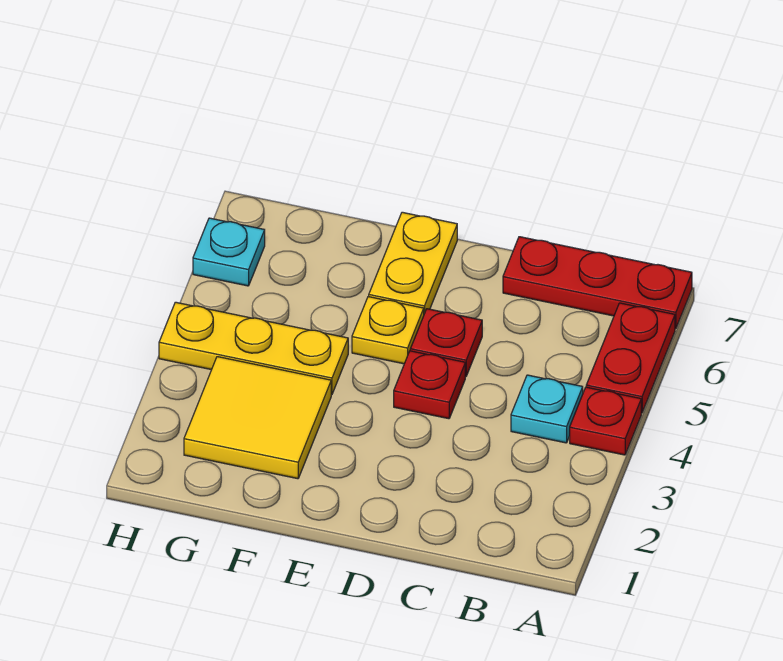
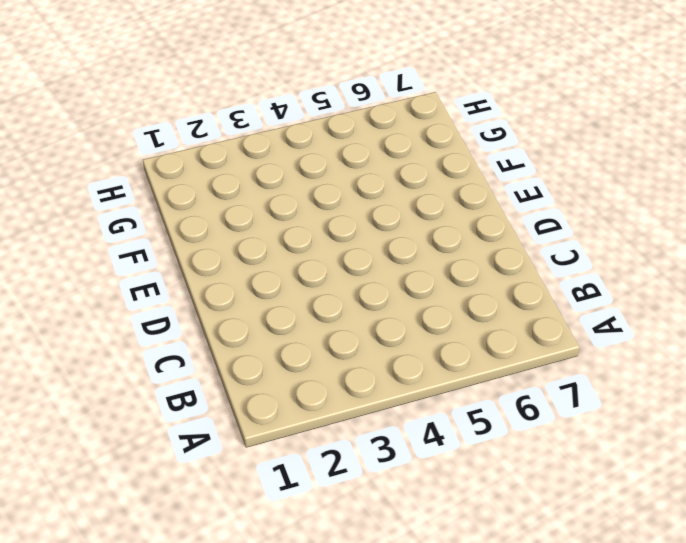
none -> red plate A4 level 1
none -> red plate A5:A6 level 1

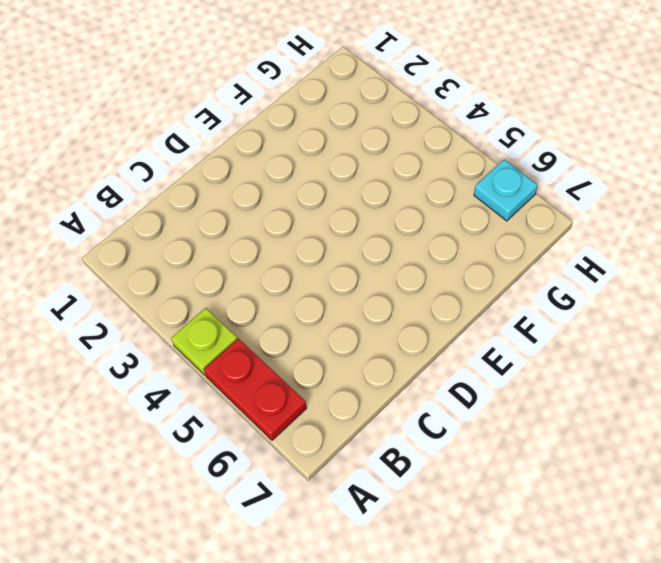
lime plate A4 level 1 -> red plate A4 level 1
none -> red plate A7:C7 level 1
none -> cyan plate B4 level 1

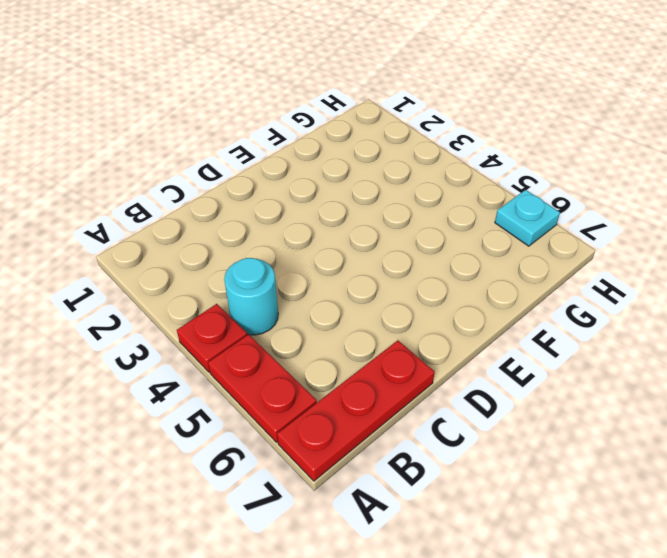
cyan round brick B4 level 1 -> cyan plate B4 level 1
none -> red plate D4 level 1
none -> red plate D5 level 1

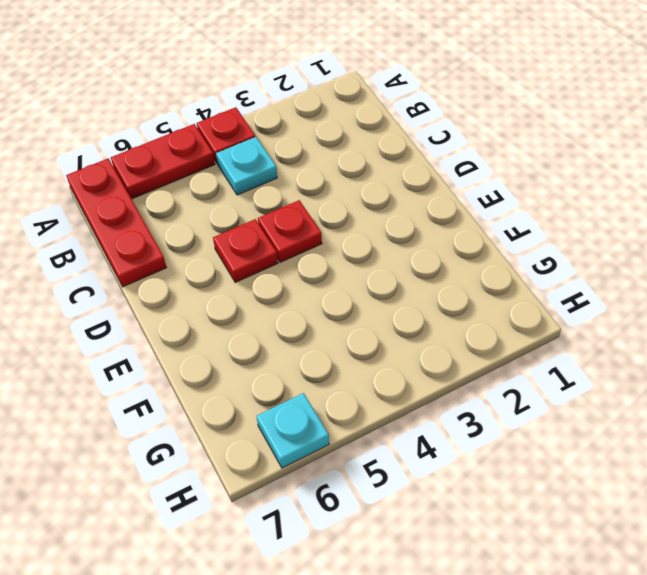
none -> yellow plate E5 level 1
none -> yellow plate E6:E7 level 1

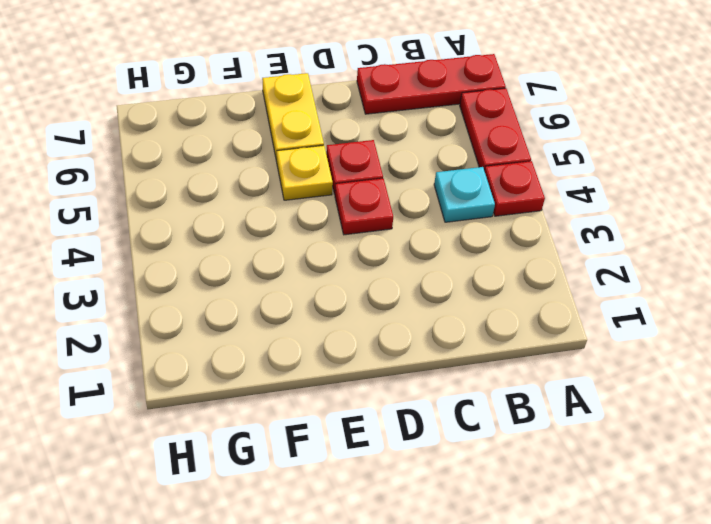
none -> yellow tile F2:G3 level 1
none -> yellow plate F4:H4 level 1

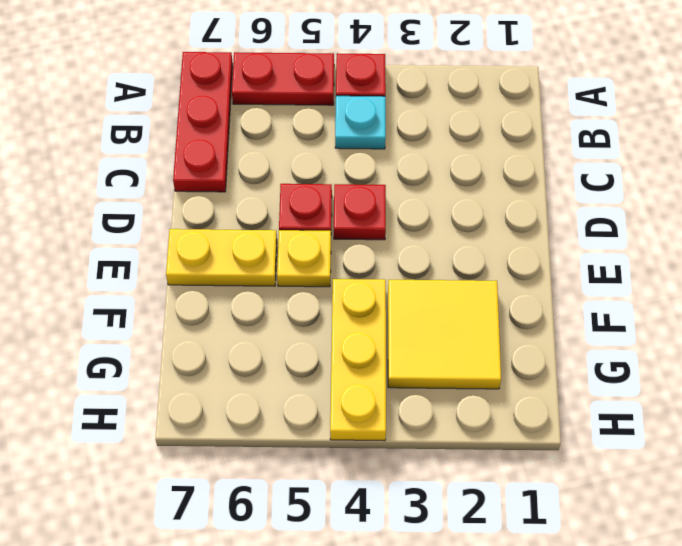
none -> cyan plate H6 level 1

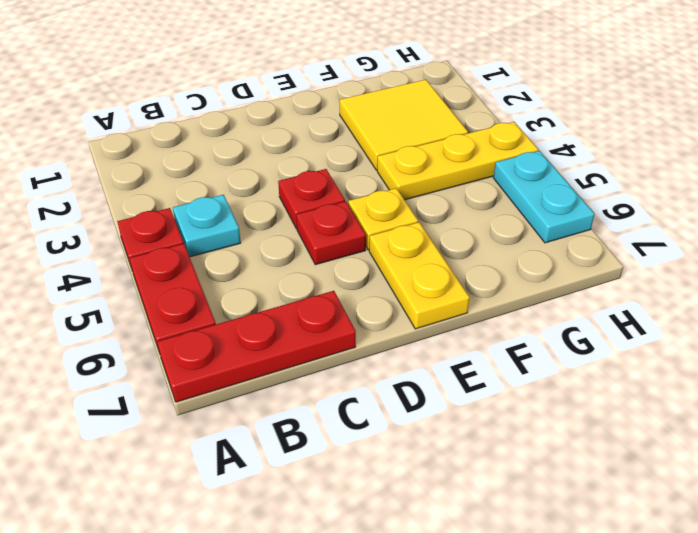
cyan plate H5:H6 level 1 -> cyan plate H6 level 1

